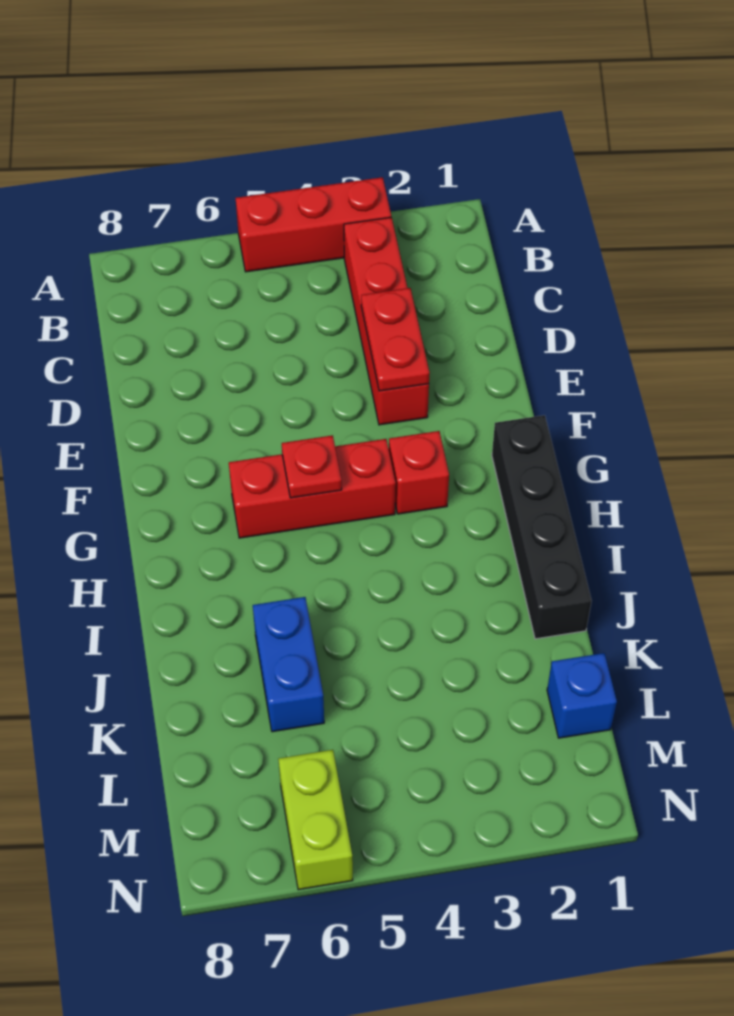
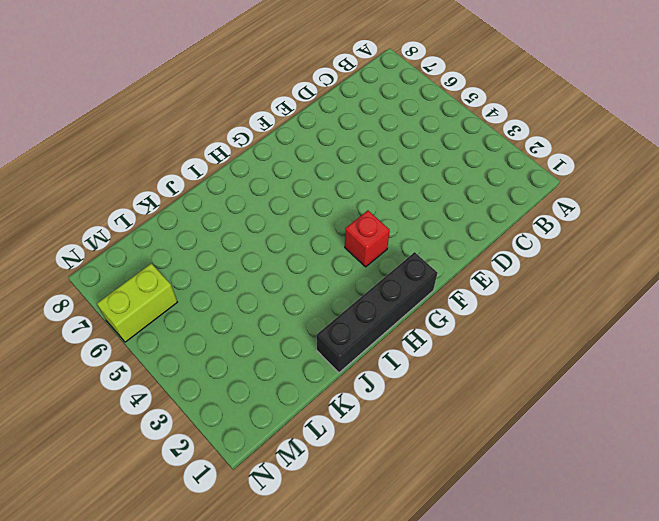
none -> red brick A3:A5 level 1
none -> red brick B3:E3 level 1

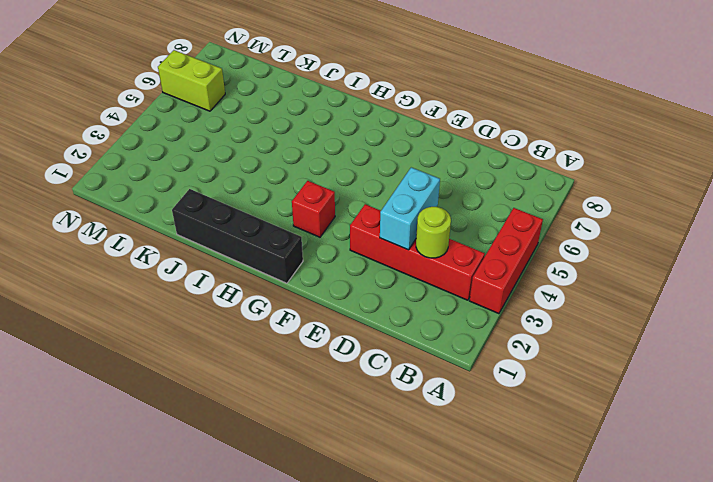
lime round brick C3 level 2 -> none
cyan brick D3:D4 level 2 -> red plate D3:E3 level 2
none -> red brick G4:G6 level 1
none -> blue brick J6:K6 level 1

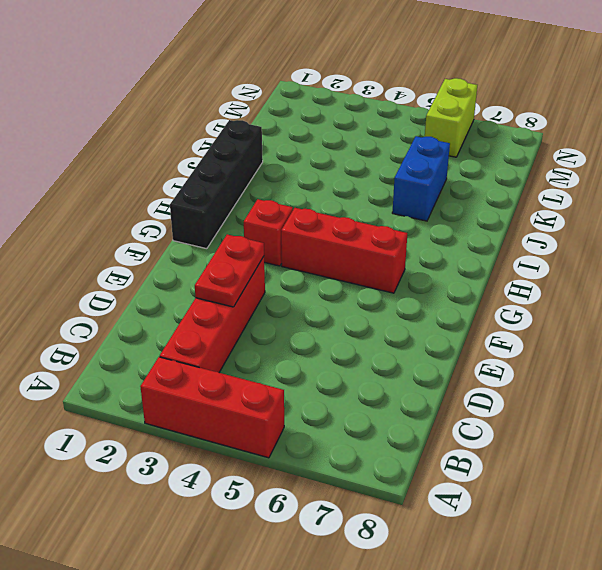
none -> blue brick L1 level 1
none -> red plate G5 level 2

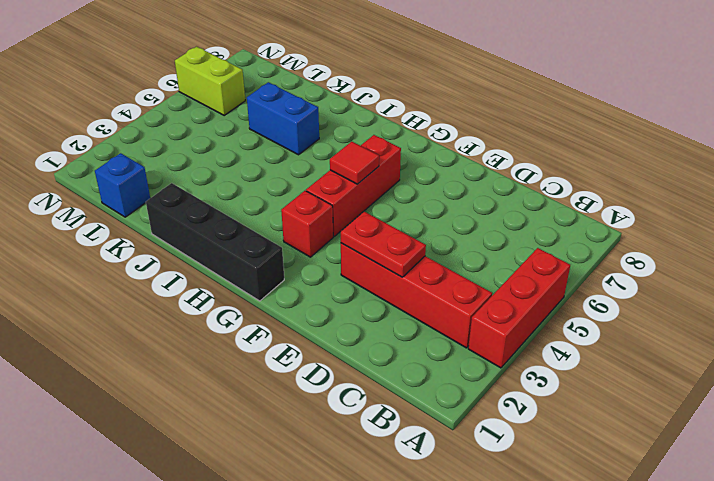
red tile G5 level 2 -> red plate G5 level 2

